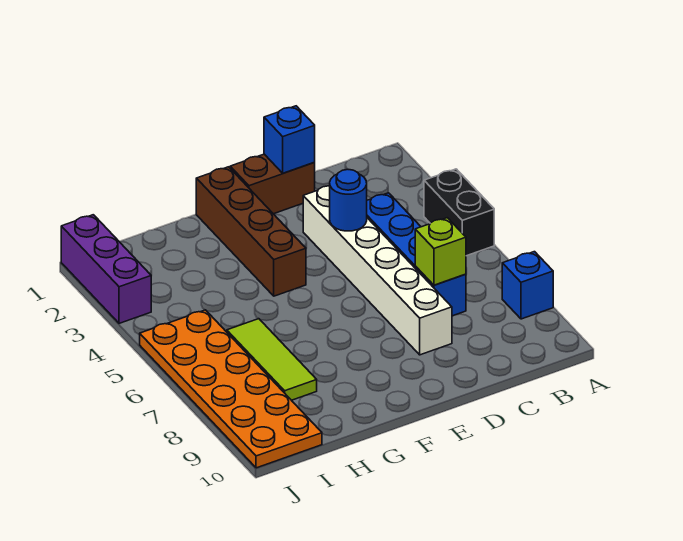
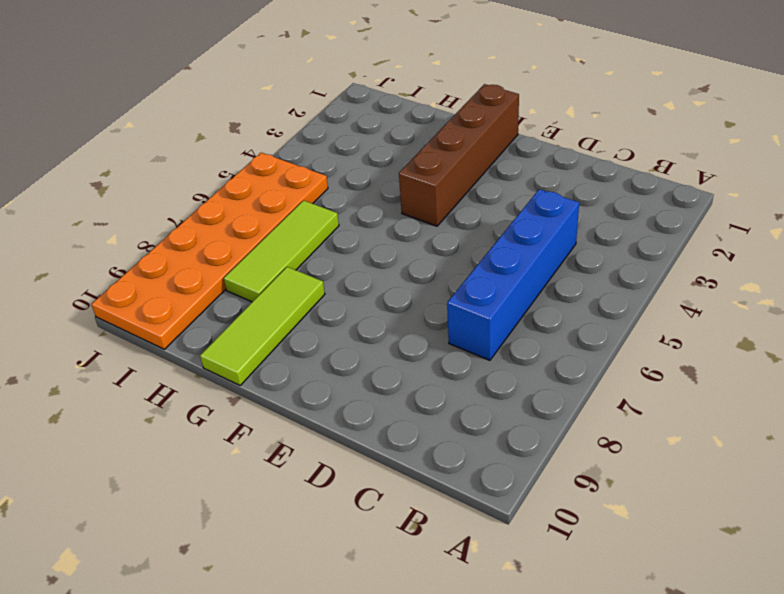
lime tile G8:G10 level 1 -> none
none -> black brick A4:A5 level 1
none -> blue brick A8 level 1
none -> brown brick D1:E1 level 1

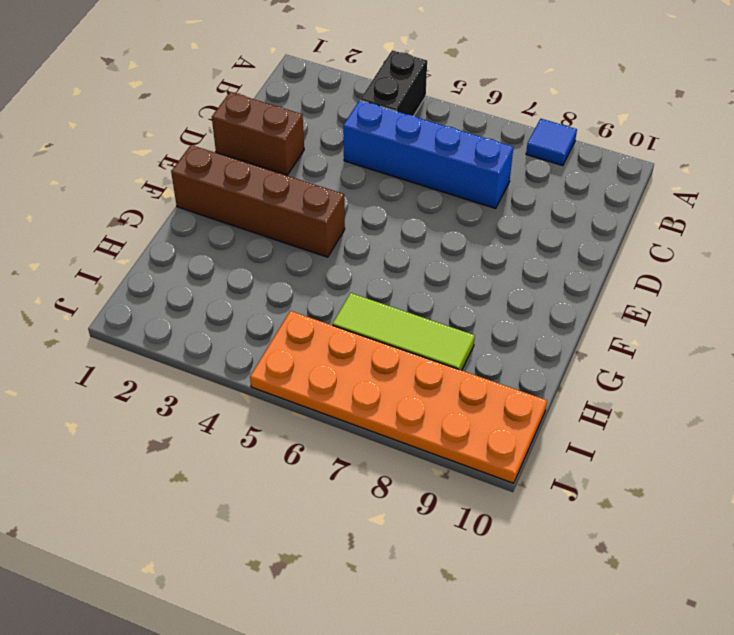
black brick A4:B4 level 1 -> black brick A4:A5 level 1
blue tile A8 level 1 -> blue brick A8 level 1
brown brick D1:D2 level 1 -> brown brick D1:E1 level 1
none -> white brick D3:D8 level 1
none -> purple brick J1:J3 level 1
none -> lime brick C7 level 2

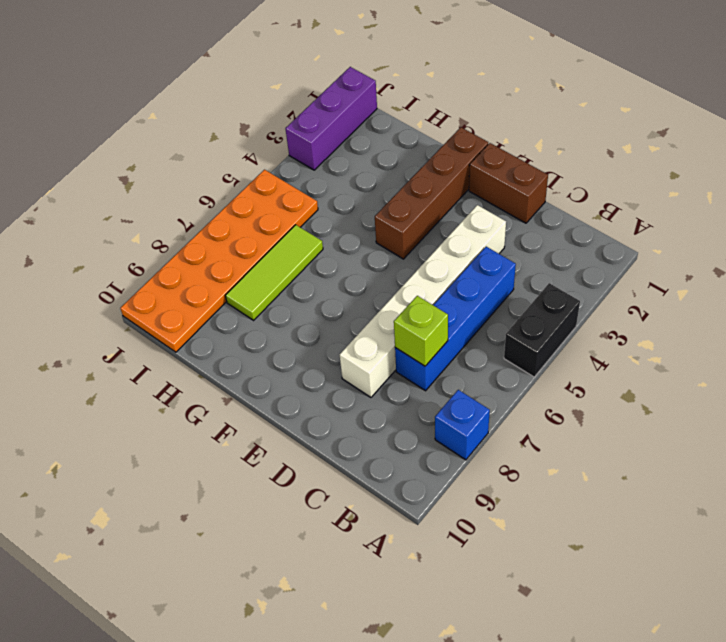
none -> blue brick D1 level 2
none -> blue round brick D4 level 2

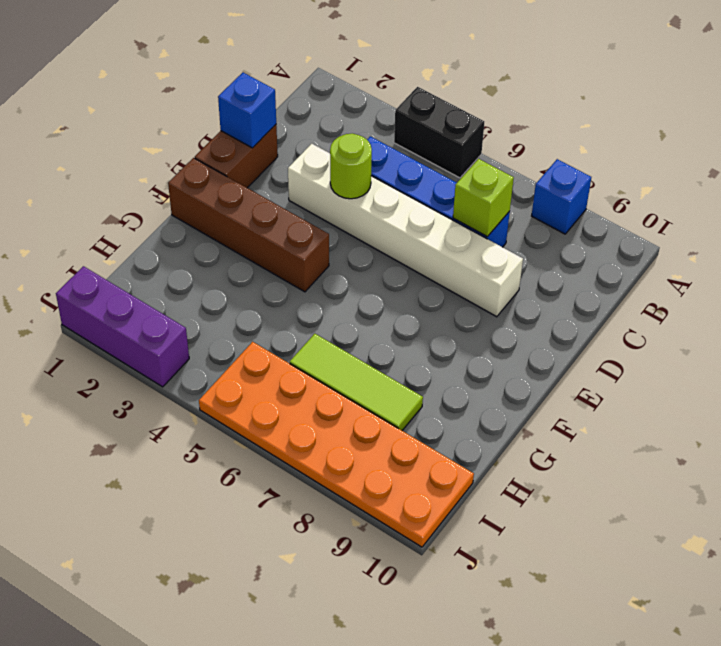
lime round brick D4 level 2 -> blue round brick D4 level 2

